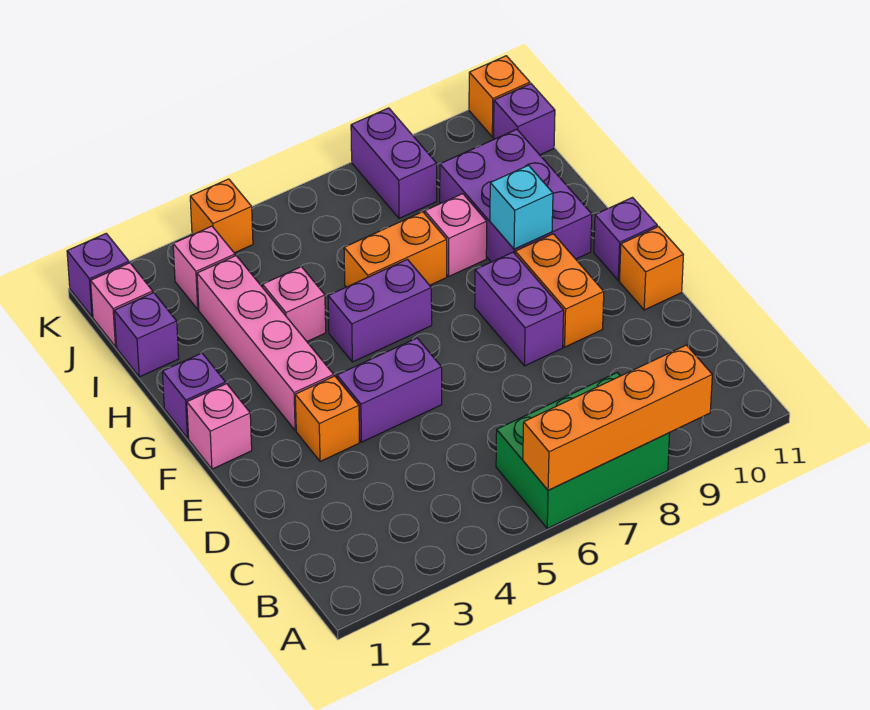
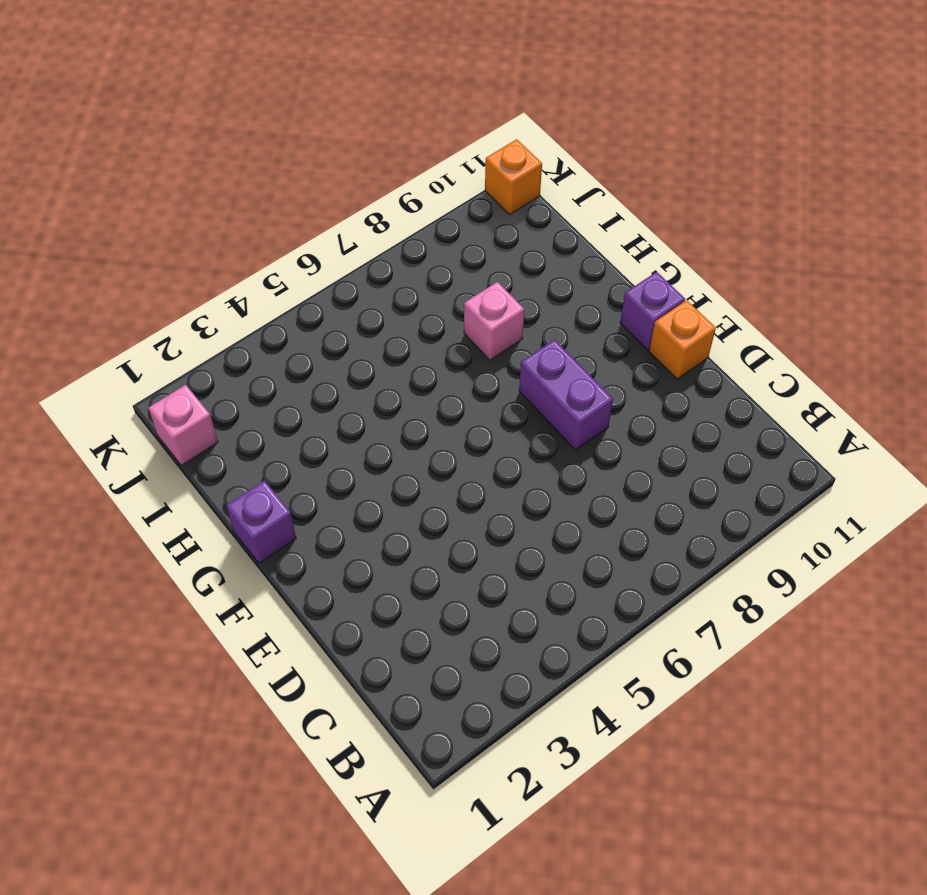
none -> green brick A6:B8 level 1
none -> orange brick E3 level 1
none -> purple brick E4:E5 level 1

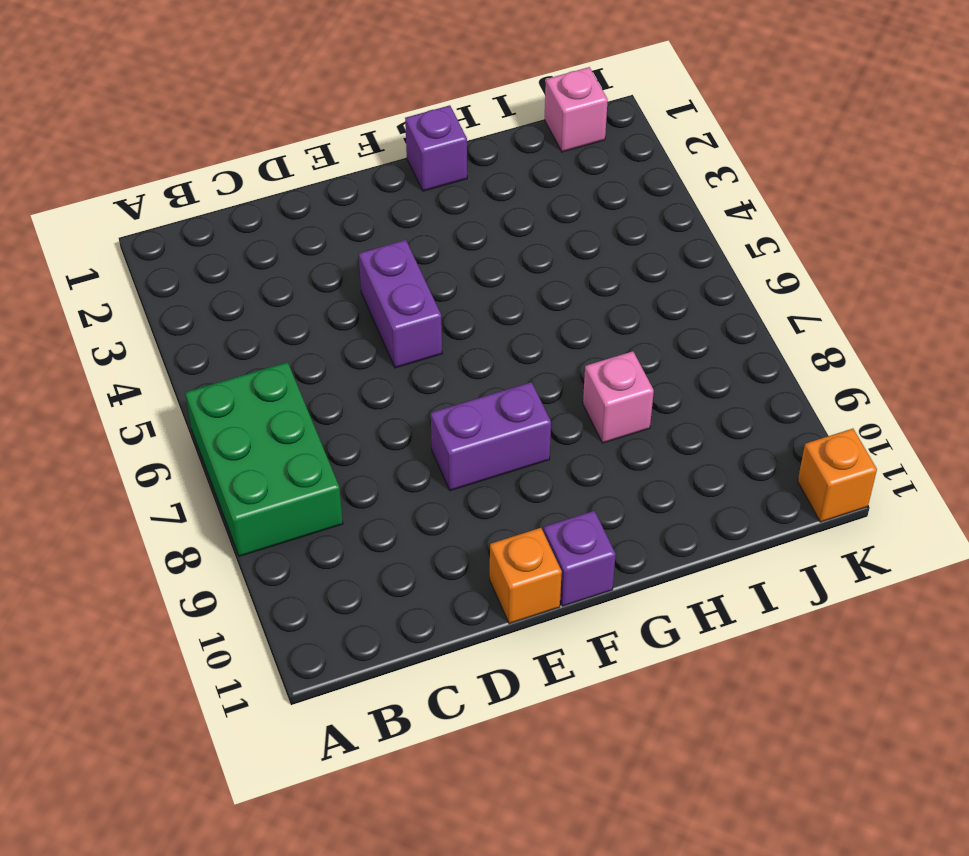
none -> orange brick E3 level 1
none -> orange brick E9:F9 level 1
none -> pink brick F1 level 1

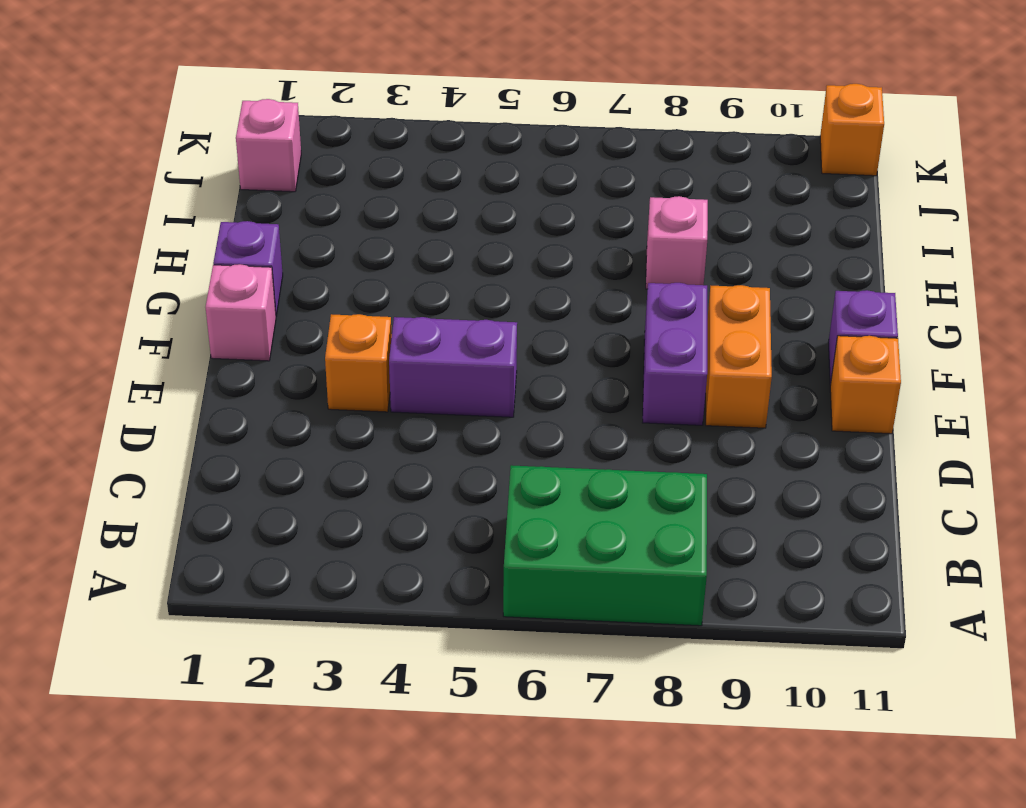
none -> pink brick F3:I3 level 1
none -> purple brick G5:G6 level 1
none -> purple brick G9:I10 level 1

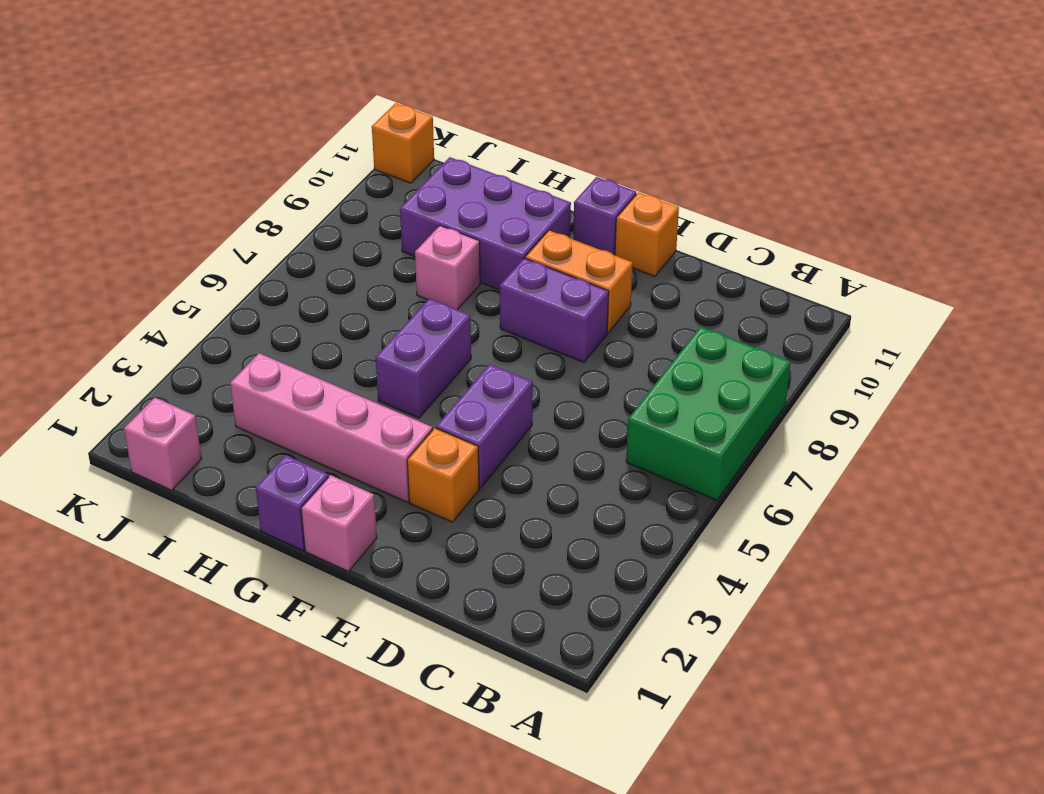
none -> pink brick H4 level 1
none -> orange brick H6:H7 level 1
none -> purple brick I1 level 1

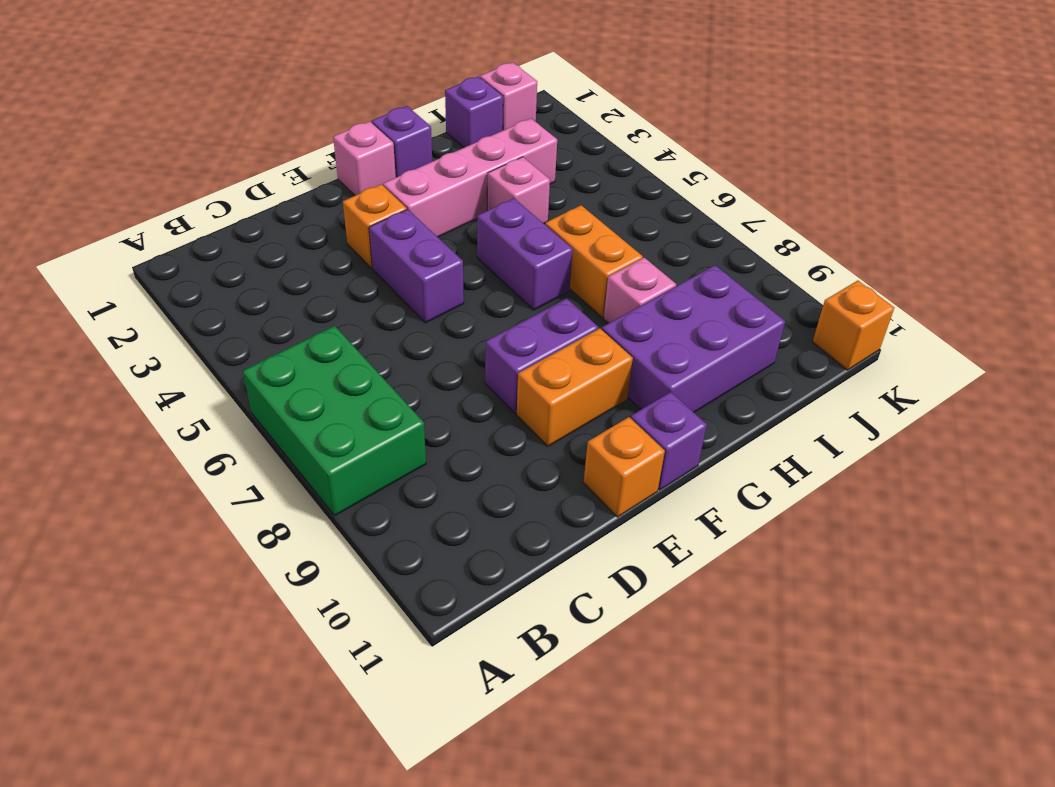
none -> pink brick J3 level 1
none -> purple brick J8:K8 level 1
none -> purple brick J11 level 1

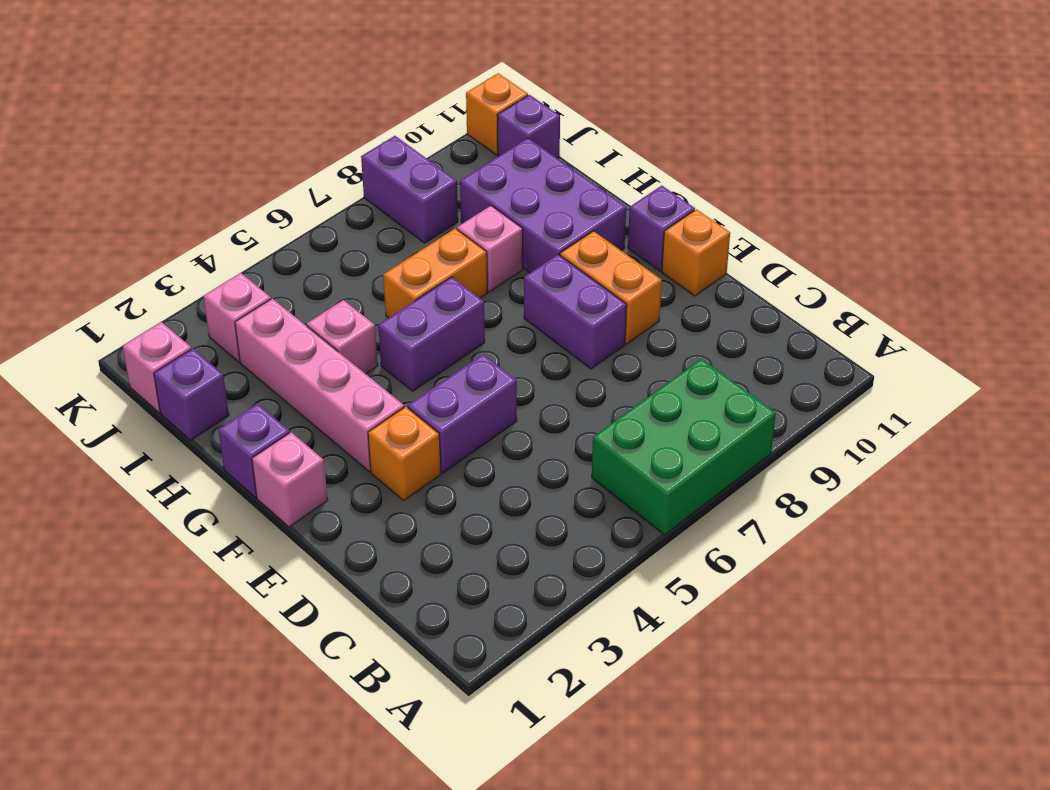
none -> purple brick K1 level 1
none -> orange brick K4 level 1
none -> orange brick A6:A9 level 2

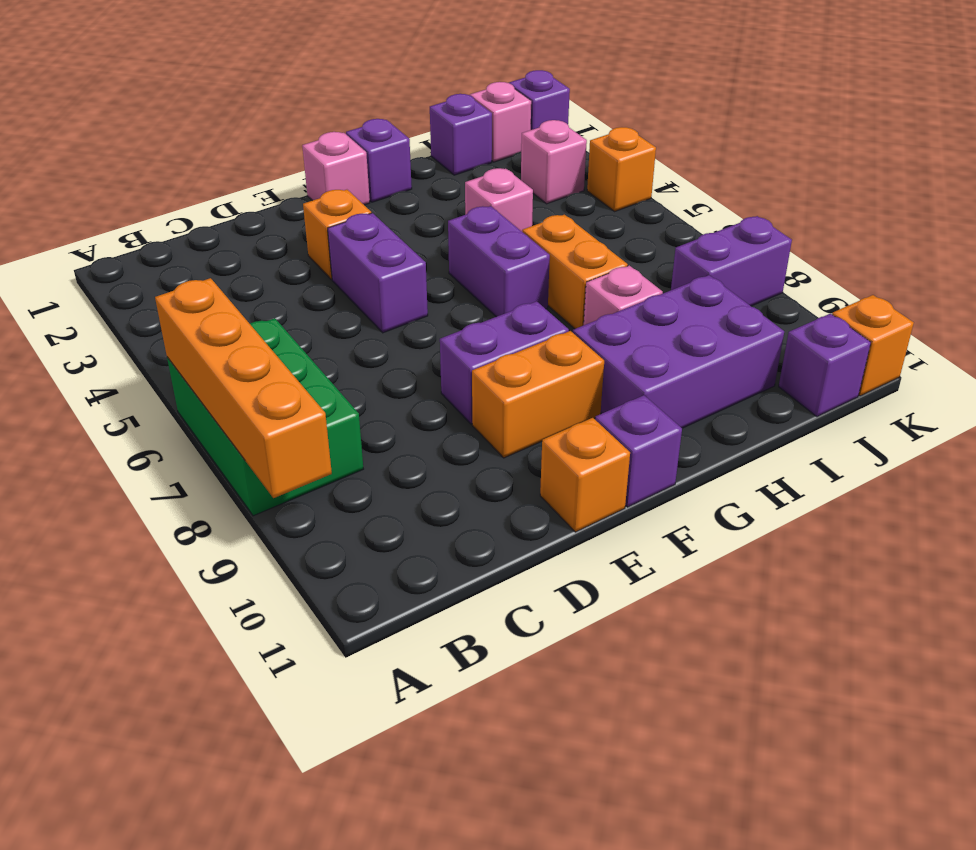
none -> pink brick F3:I3 level 1
none -> cyan brick G9 level 2

